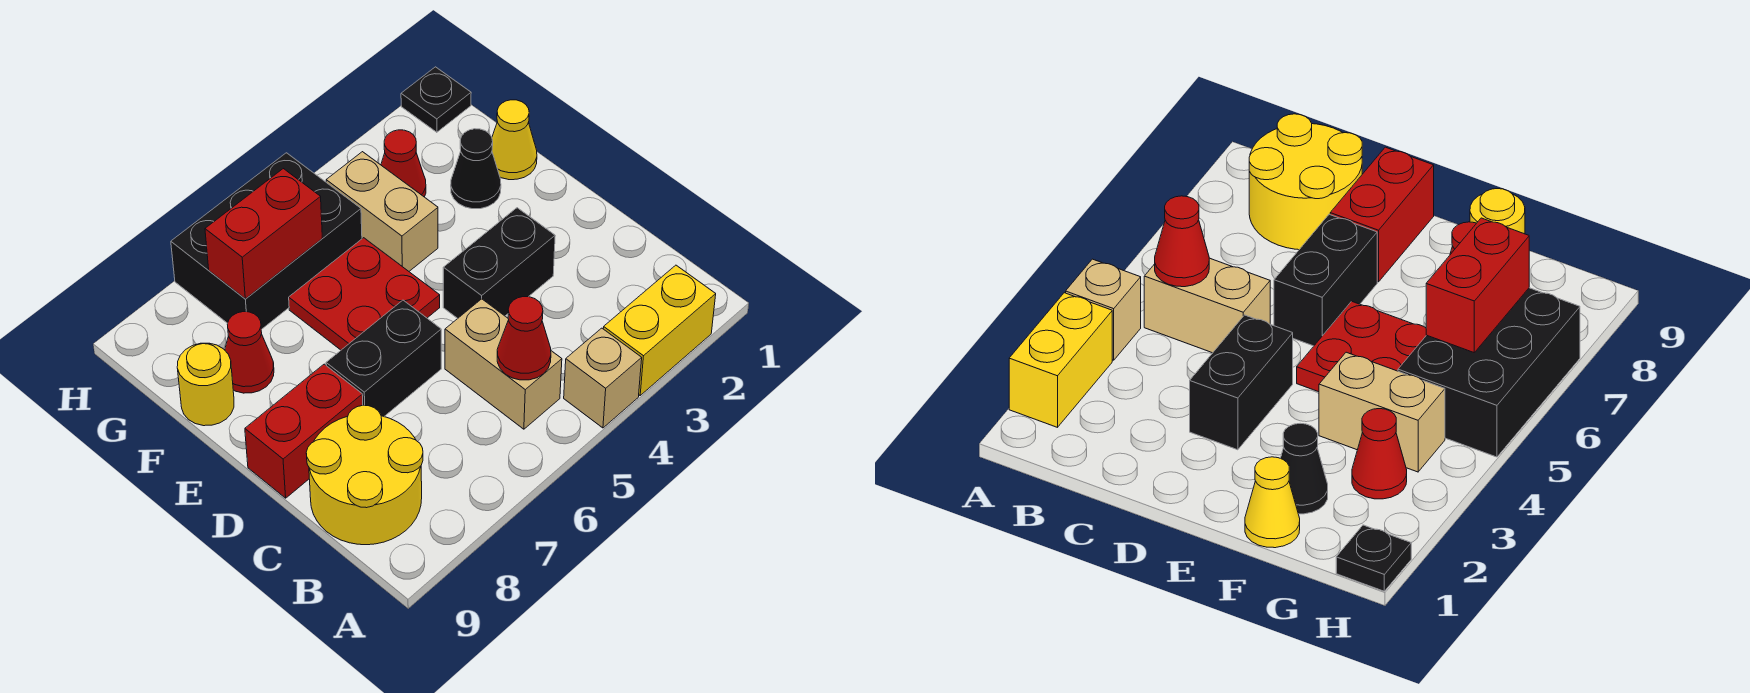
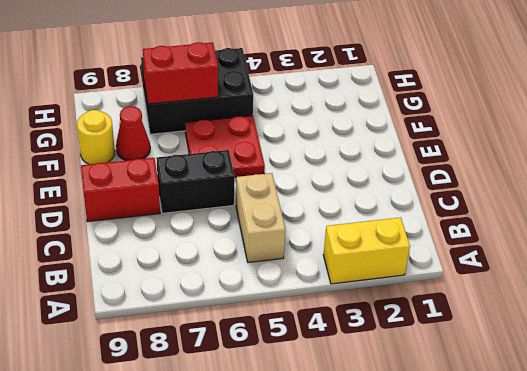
none -> tan brick A4 level 1
none -> yellow round brick B8:C9 level 1
none -> black brick D3:D4 level 1

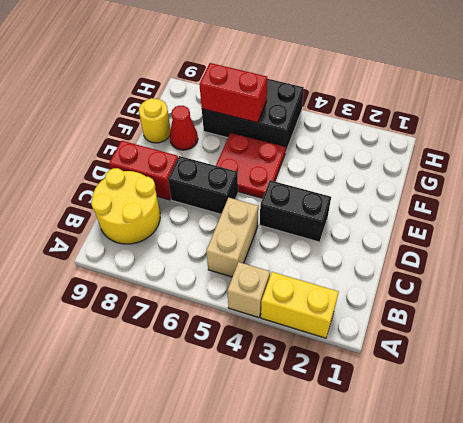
none -> yellow cone F1 level 1
none -> black cone F2 level 1
none -> tan brick F4:G4 level 1

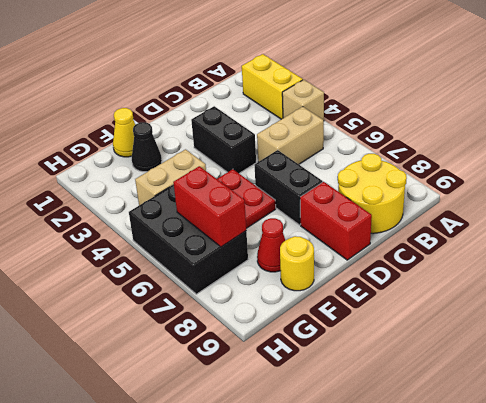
none -> red cone G3 level 1
none -> black plate H1 level 1
none -> red cone B5 level 2

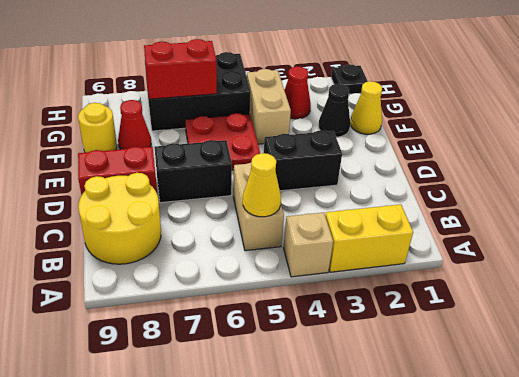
yellow cone B5 level 2 -> red cone B5 level 2

